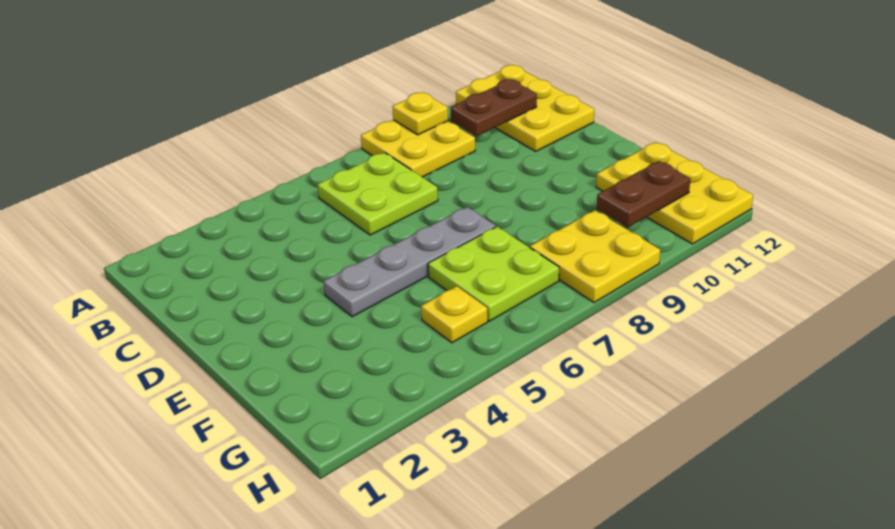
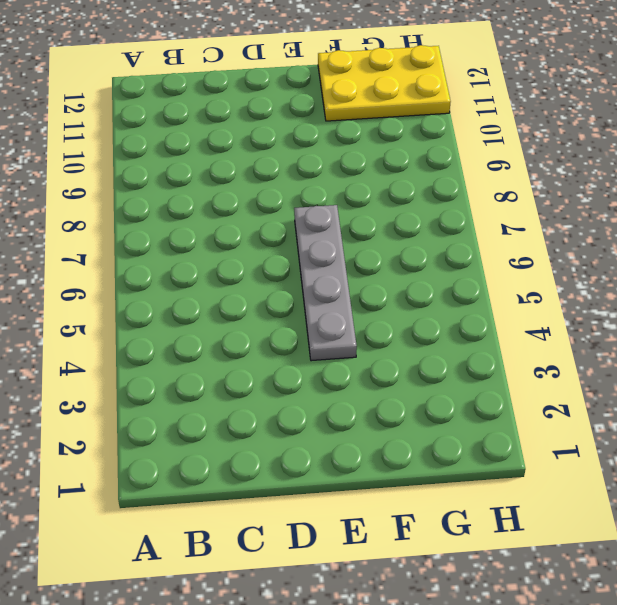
none -> yellow plate A8:B9 level 1
none -> yellow plate A11:C12 level 1

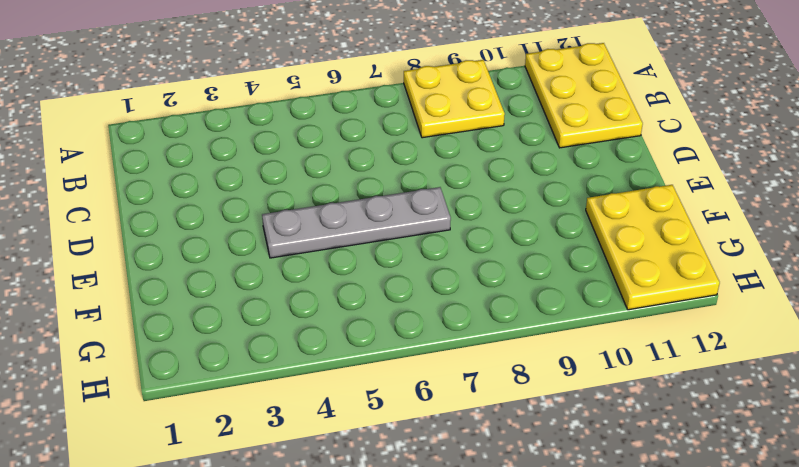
none -> lime plate B6:C7 level 1
none -> lime plate F6:G7 level 1

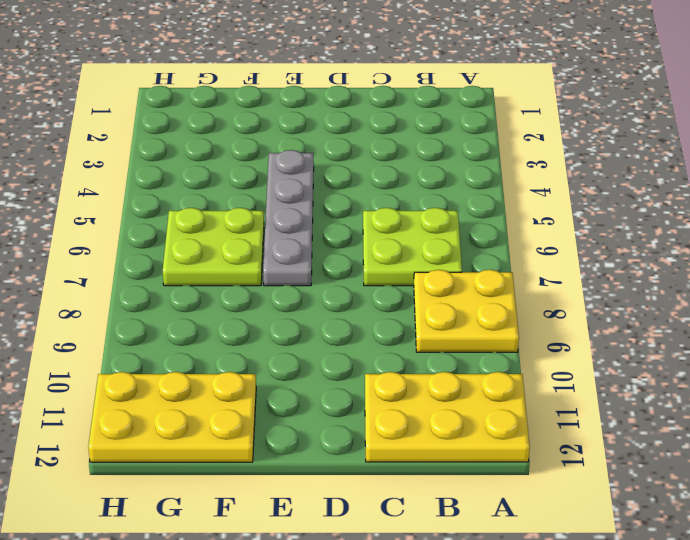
none -> yellow plate G5 level 1
none -> yellow plate G8:H9 level 1

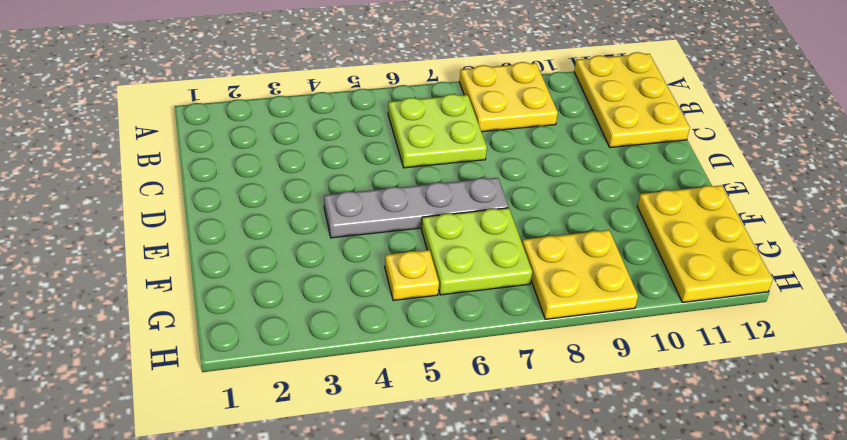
none -> yellow plate A9 level 2
none -> brown plate B10:B11 level 2

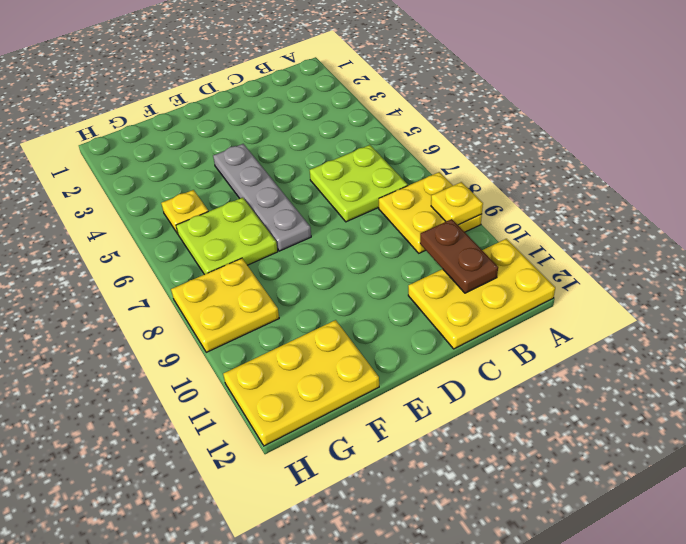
none -> brown plate G10:G11 level 2

